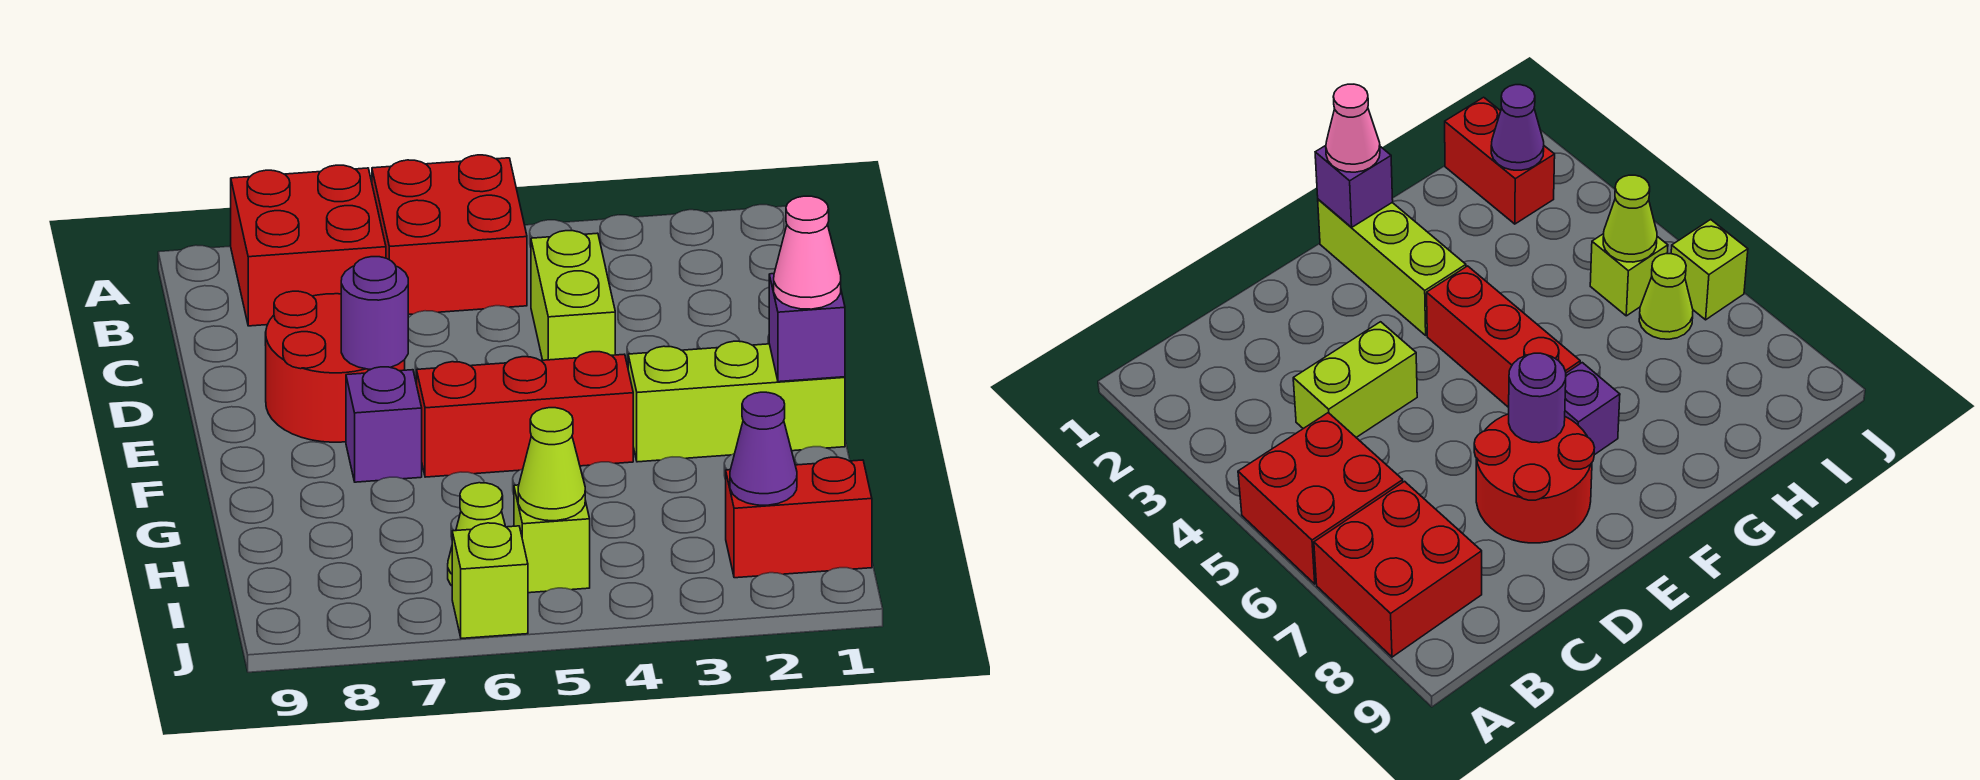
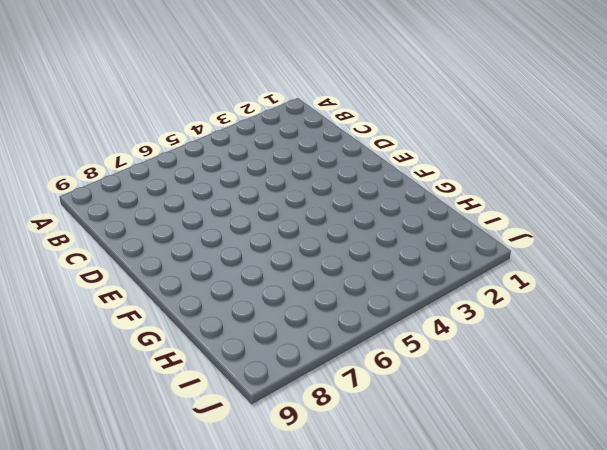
none -> red brick A5:B6 level 1
none -> red brick A7:B8 level 1
none -> lime brick C4:D4 level 1

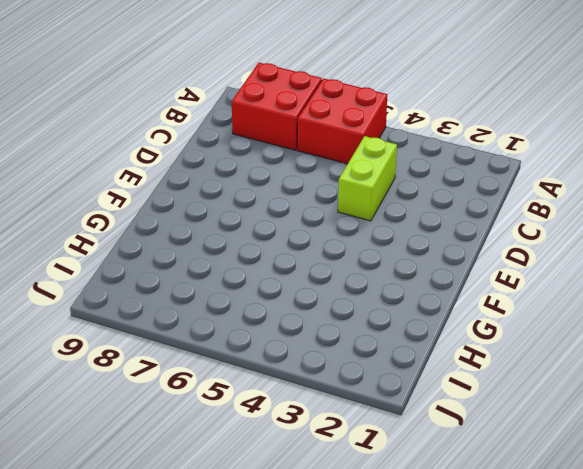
none -> red round brick D7:E8 level 1
none -> lime brick F1:F3 level 1
none -> red brick F4:F6 level 1

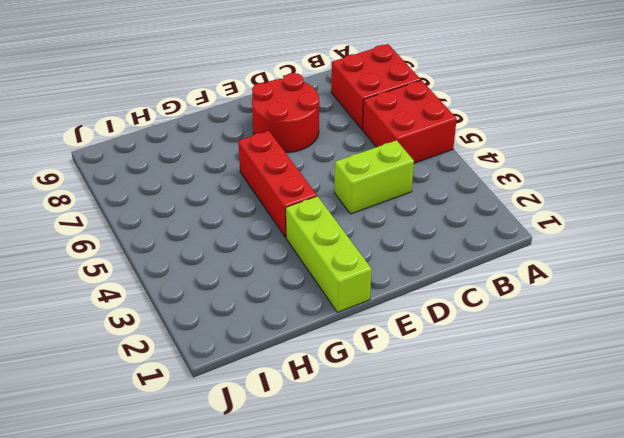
none -> purple brick F7 level 1
none -> red brick I1:I2 level 1
none -> lime brick I5 level 1

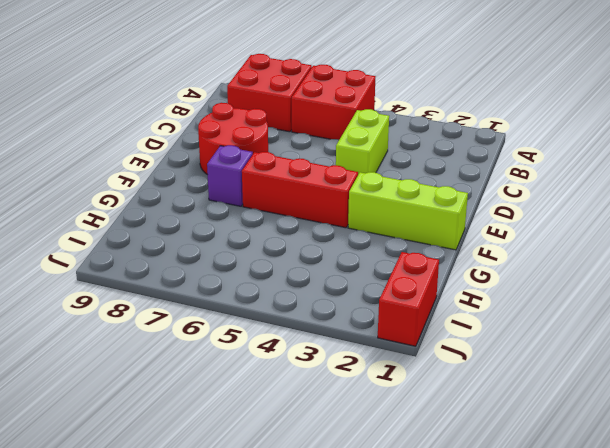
red brick I1:J1 level 1 -> red brick I1:I2 level 1
none -> lime brick I5 level 1
none -> lime cone I6 level 1
none -> lime brick J6 level 1

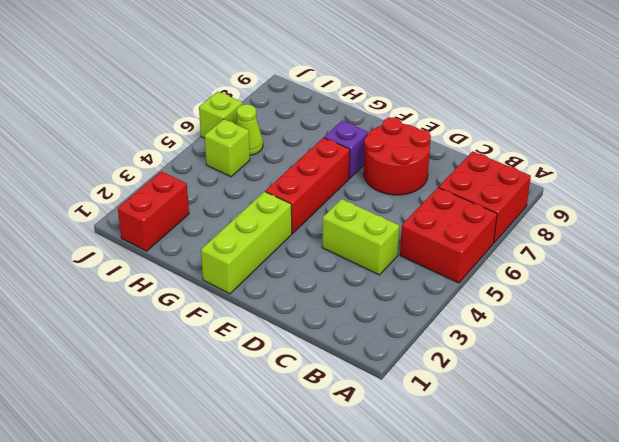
none -> purple round brick E7 level 2
none -> purple brick F1 level 2
none -> purple cone I2 level 2

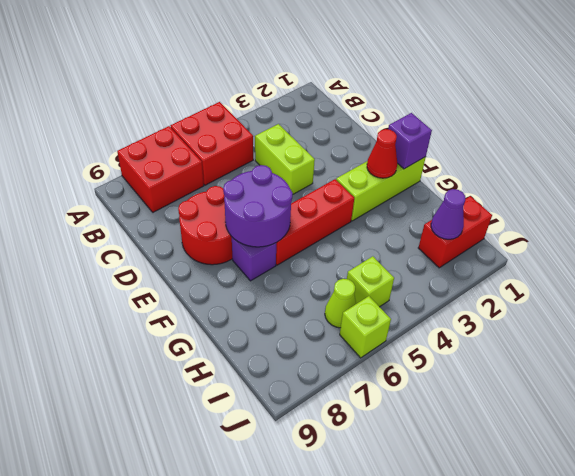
purple round brick E6:F7 level 2 -> purple round brick E7 level 2
red cone F2 level 2 -> none
none -> lime cone I5 level 2
none -> pink cone F1 level 3

